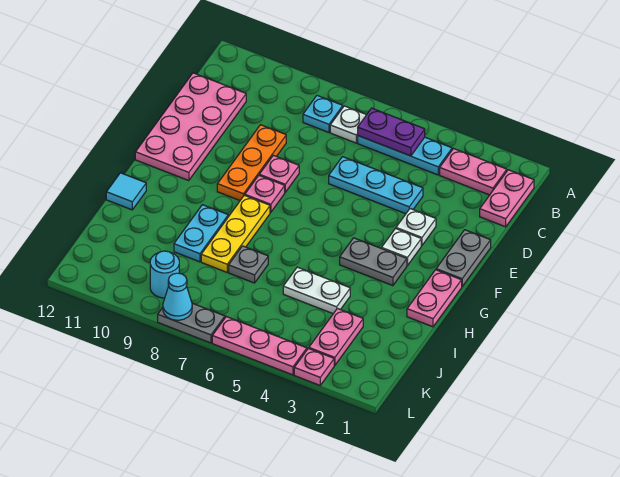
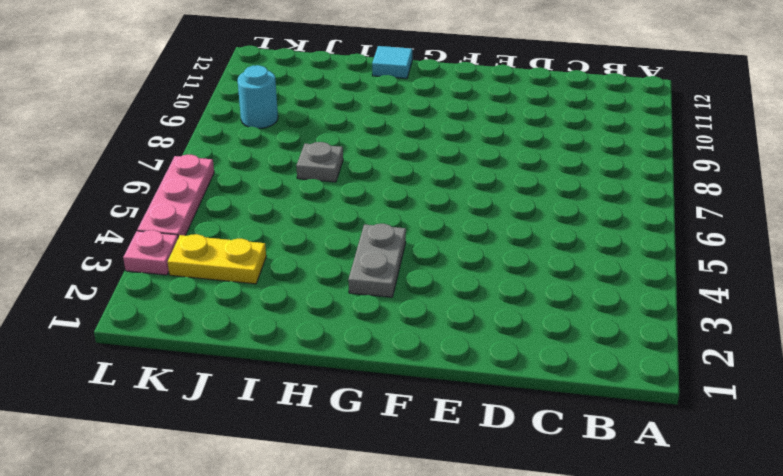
yellow plate J3:K3 level 1 -> pink plate J3:K3 level 1
none -> pink plate B1:C1 level 1
none -> pink plate B2:B3 level 1
none -> cyan plate B4:B6 level 1

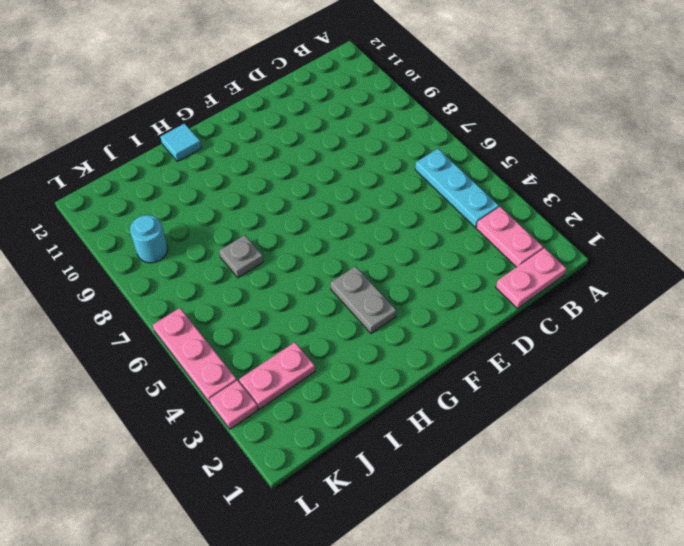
none -> white plate B7 level 1
none -> cyan plate B8 level 1
none -> pink plate C11:F12 level 1

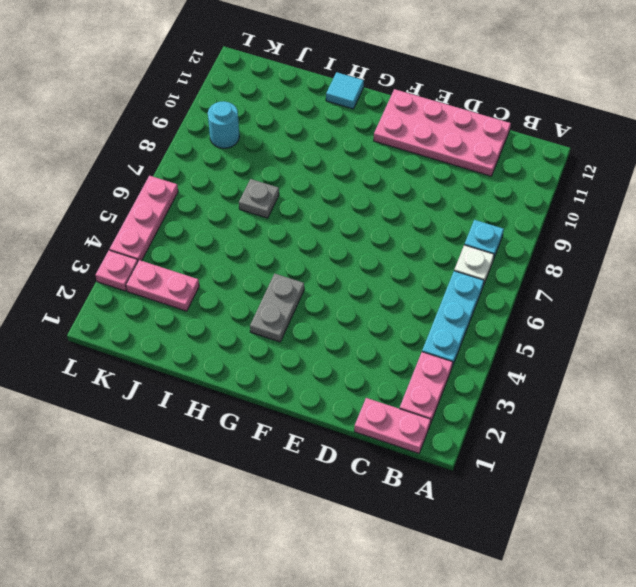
none -> cyan plate D4:D6 level 1
none -> orange plate D9:F9 level 1
none -> grey plate E1:F1 level 1

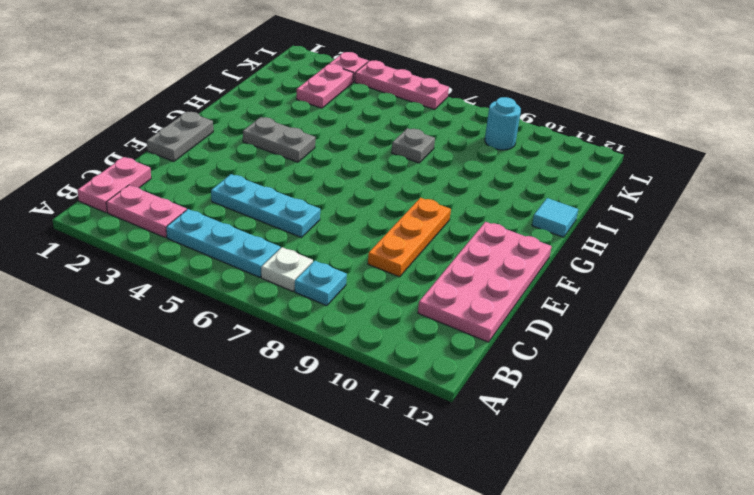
none -> white plate E3 level 1
none -> pink plate E8 level 1
none -> white plate F3 level 1

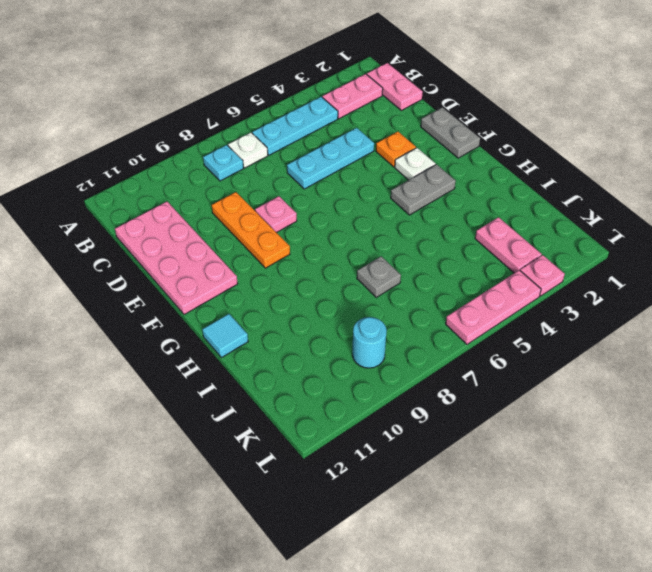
orange plate E3 level 1 -> white plate E3 level 1
none -> pink plate F8 level 1
none -> pink plate G1:H1 level 1
none -> yellow plate G8:I8 level 1

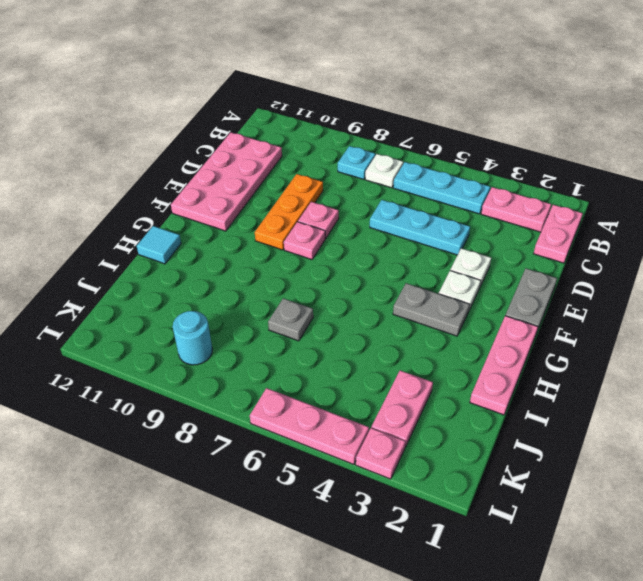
pink plate G1:I1 level 1 -> pink plate G1:H1 level 1
none -> yellow plate G8:I8 level 1
none -> cyan plate H9:I9 level 1
none -> white plate I4:I5 level 1

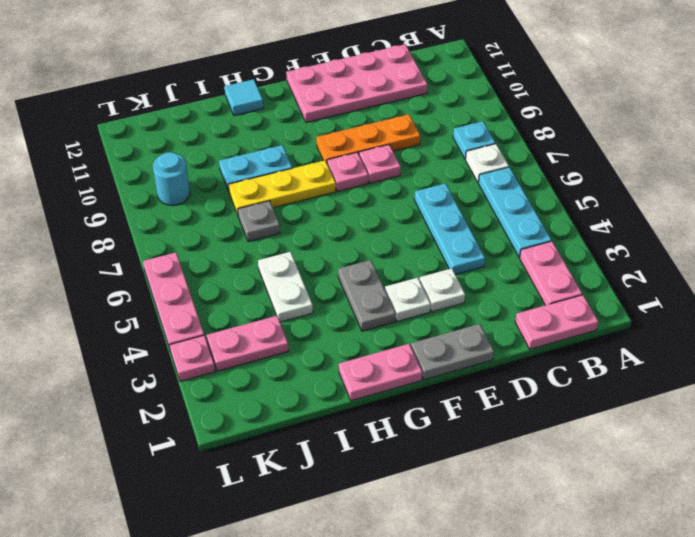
none -> grey plate L7:L8 level 1
none -> purple plate B5:B6 level 2
none -> cyan cone L8 level 2

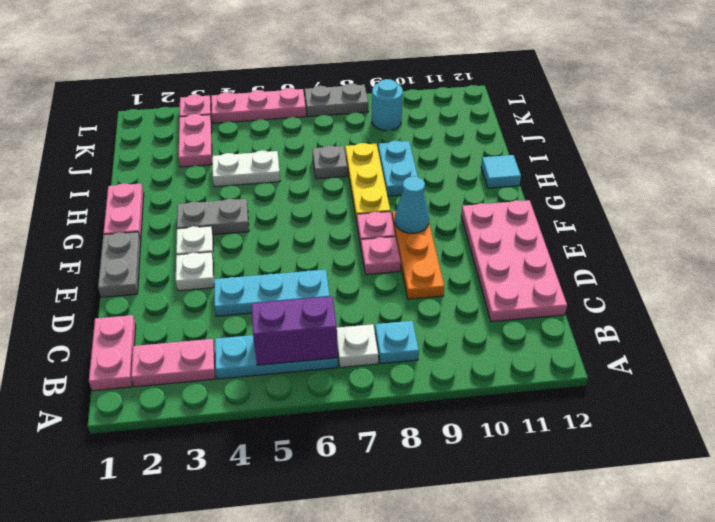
purple brick B5:B6 level 2 -> purple plate B5:B6 level 2
cyan cone F9 level 2 -> cyan cone L8 level 2

